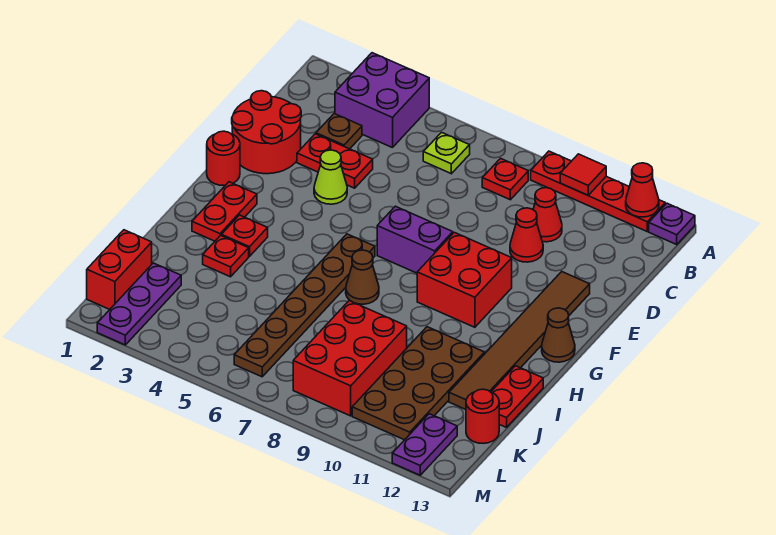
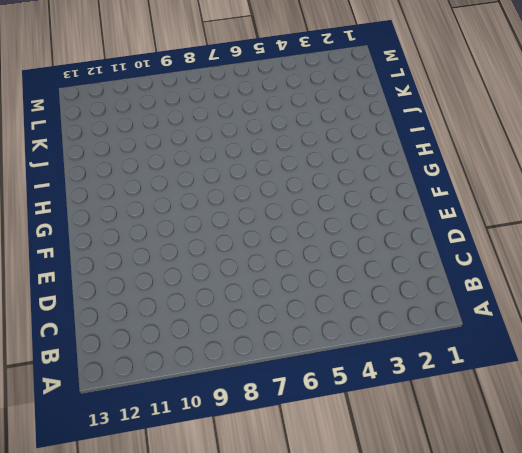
none -> purple brick A3:B4 level 1
none -> red plate A9:A12 level 1
none -> purple plate A13 level 1
none -> lime plate B6 level 1

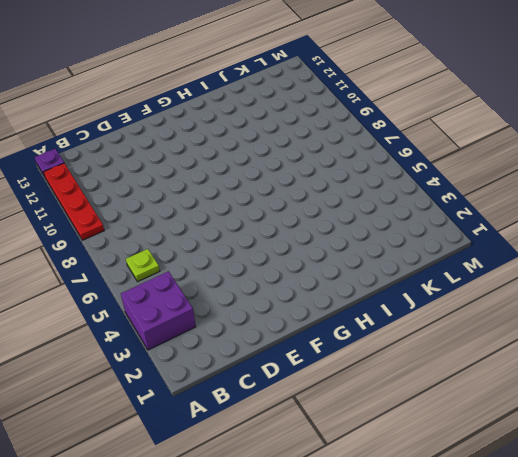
none -> red plate B8 level 1
none -> brown plate C3 level 1
none -> red cone C10 level 1
none -> red round brick D1:E2 level 1

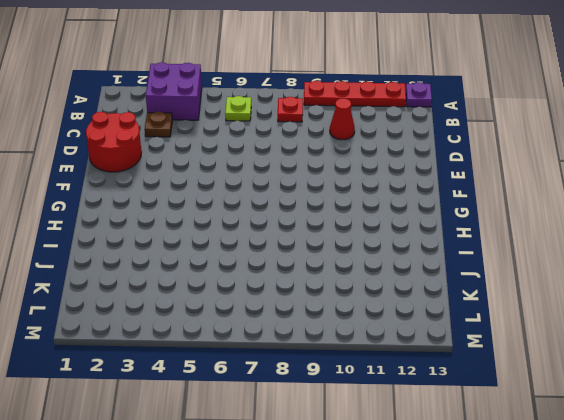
none -> red plate D3:D4 level 1
none -> red cone D10 level 1
none -> lime cone E4 level 1
none -> brown tile E12:J12 level 1

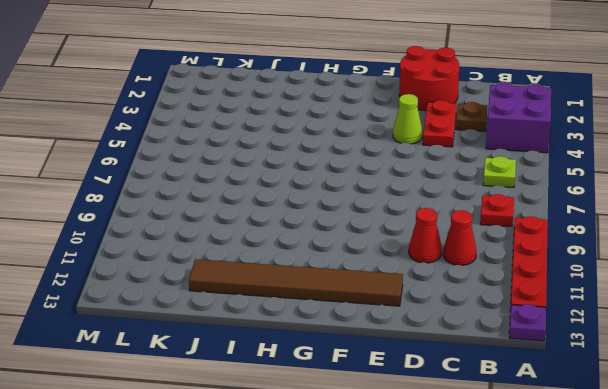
none -> red round brick F1 level 1
none -> purple brick F7:F8 level 1
none -> red brick F9:G10 level 1
none -> red plate G2:H2 level 1

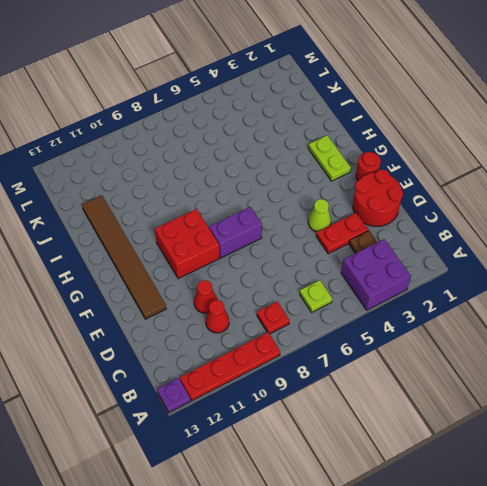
lime plate G2:H2 level 1 -> red plate G2:H2 level 1
none -> brown plate G6:L6 level 1
none -> brown cone G13 level 1
none -> red plate H3 level 1
none -> brown cone H7 level 1

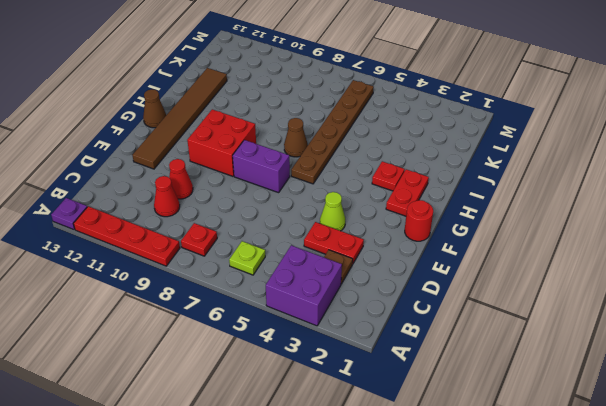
none -> red round brick D1:E2 level 1
none -> red plate I3 level 1
none -> brown plate I10:L11 level 1
none -> red plate I13:J13 level 1

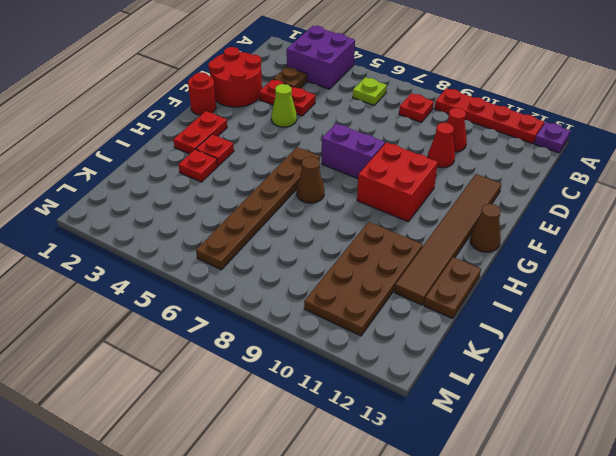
brown plate I13:J13 level 1 -> red plate I13:J13 level 1
none -> red brick J8:L9 level 1
none -> red brick K1:L1 level 1
none -> purple plate K2:M2 level 1
none -> red round brick K13 level 1

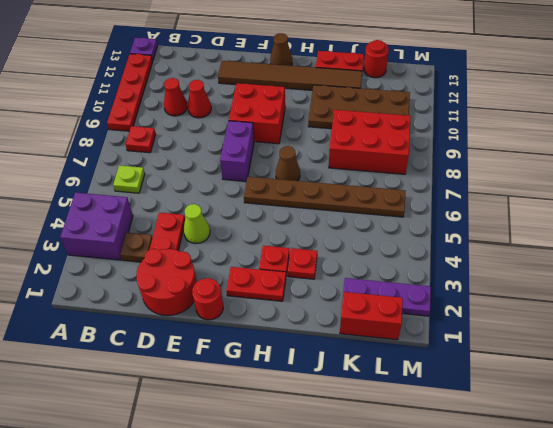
none -> purple plate L12:M12 level 1
none -> red tile A10 level 2
none -> red cone A12 level 2

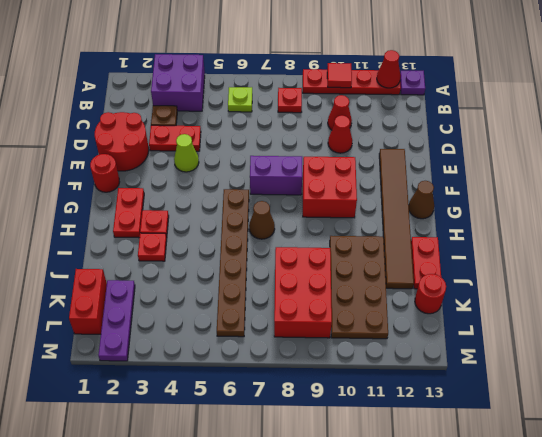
none -> purple plate L12:M12 level 1

